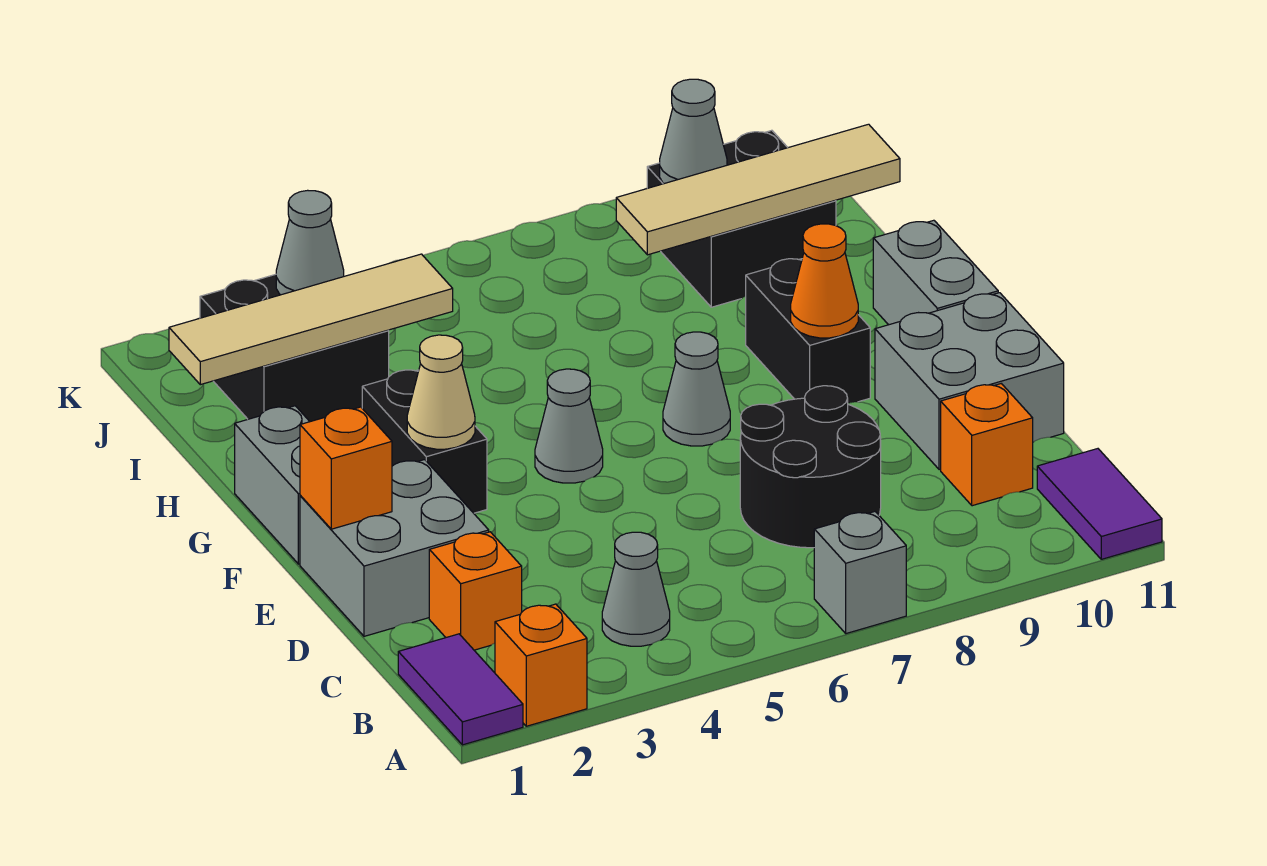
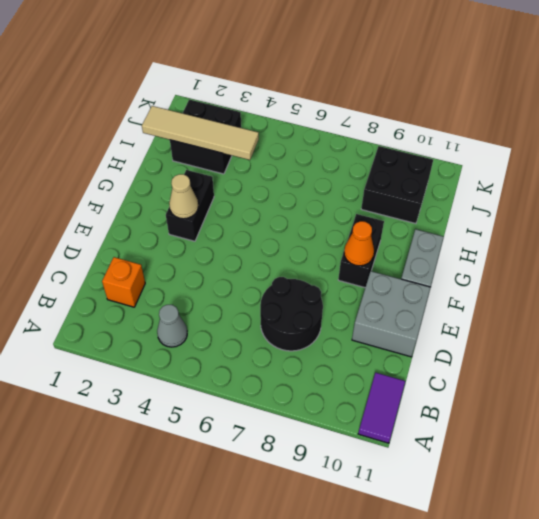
none -> purple tile A1:B1 level 1
none -> orange brick A2 level 1
none -> grey brick A7 level 1

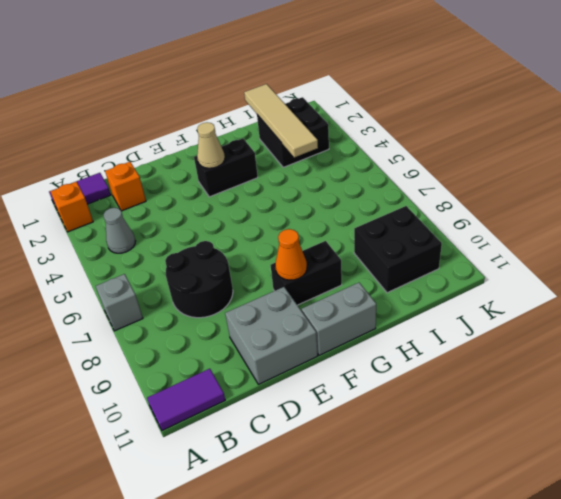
none -> orange brick C10 level 1
none -> grey brick D1:E2 level 1
none -> grey brick F1:G1 level 1

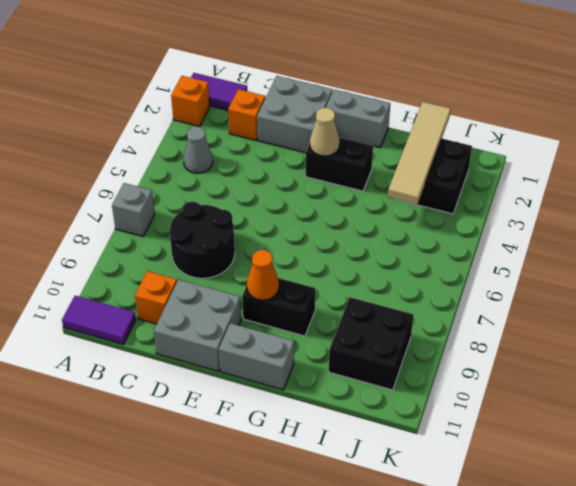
none -> grey cone F5 level 1
none -> grey cone F7 level 1
none -> orange brick E1 level 2

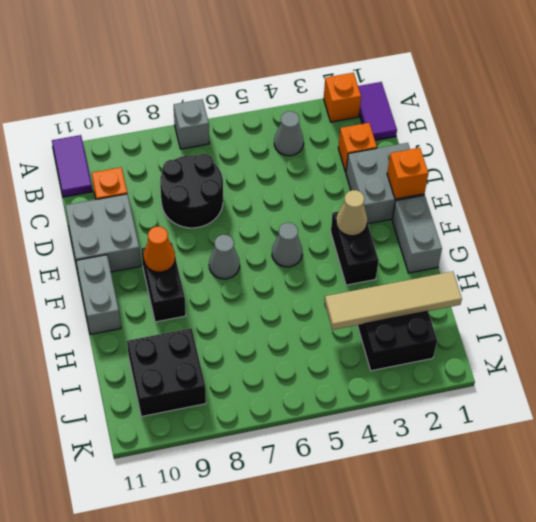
none -> tan tile I8:I11 level 2
none -> grey cone J3 level 2
none -> grey cone J9 level 2

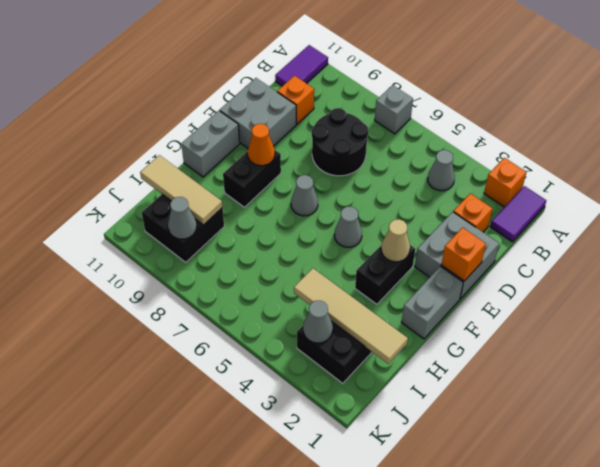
tan tile I9:I11 level 2 -> tan tile I8:I11 level 2

